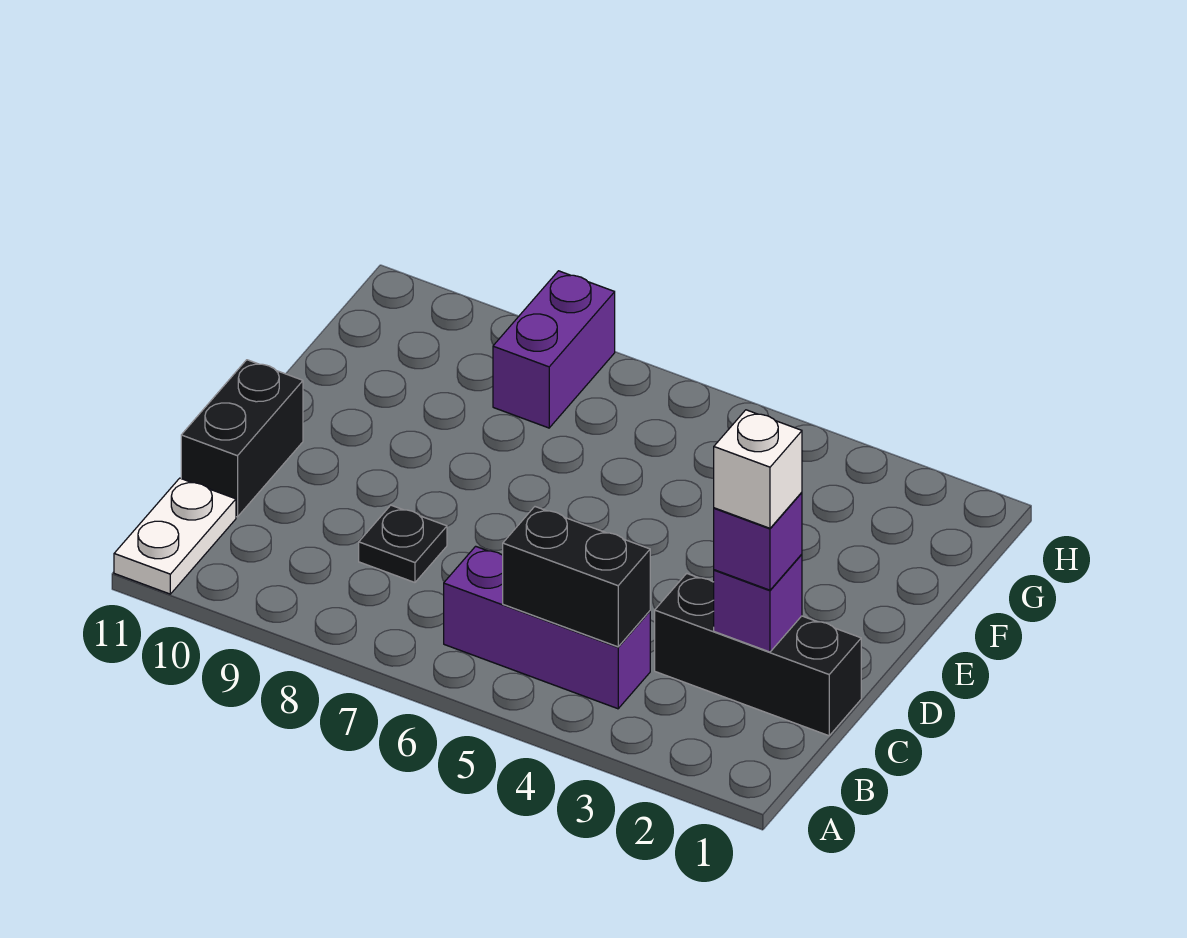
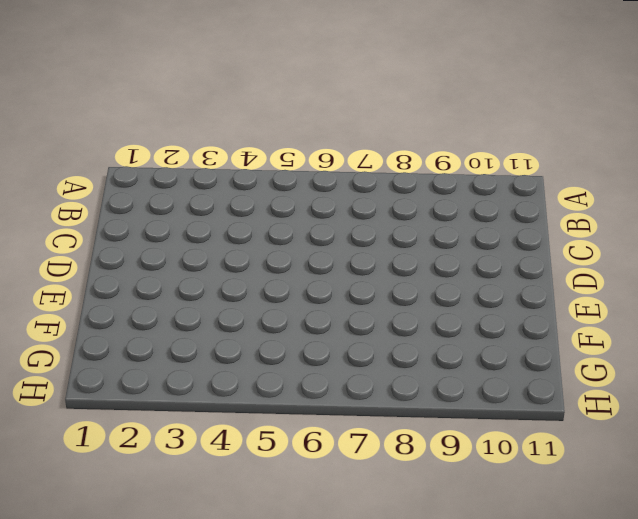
none -> white plate A11:B11 level 1
none -> purple brick B4:B6 level 1

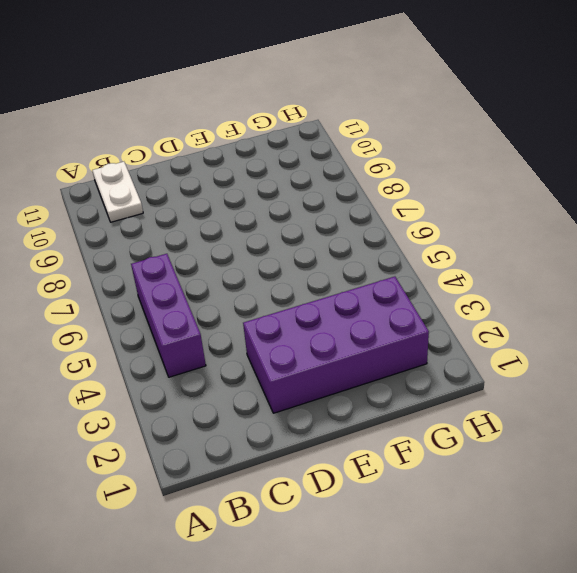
white plate B10:B11 level 1 -> white plate A11:B11 level 1
purple brick D2:G3 level 1 -> none
none -> black brick C1:C3 level 1
none -> black plate C8 level 1

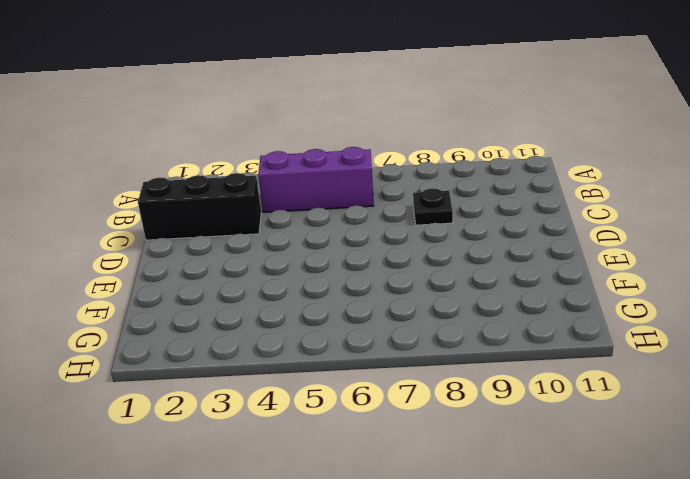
none -> white plate A11:B11 level 1
none -> black brick C11:D11 level 1

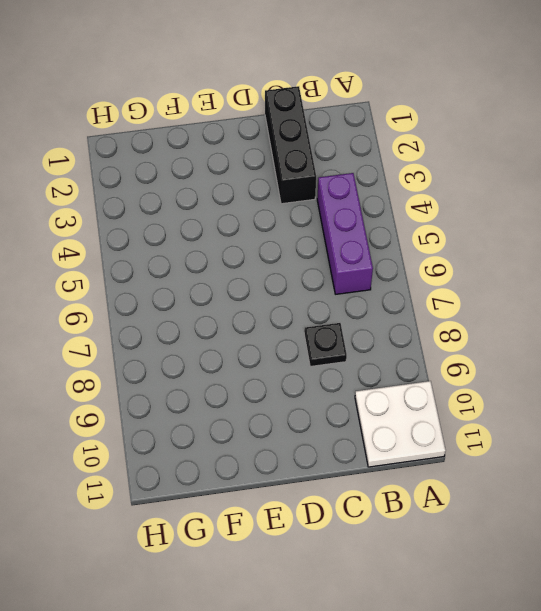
white plate A10:B11 level 1 -> white plate A11:B11 level 1
none -> black brick C11:D11 level 1
none -> purple brick G8:H8 level 1

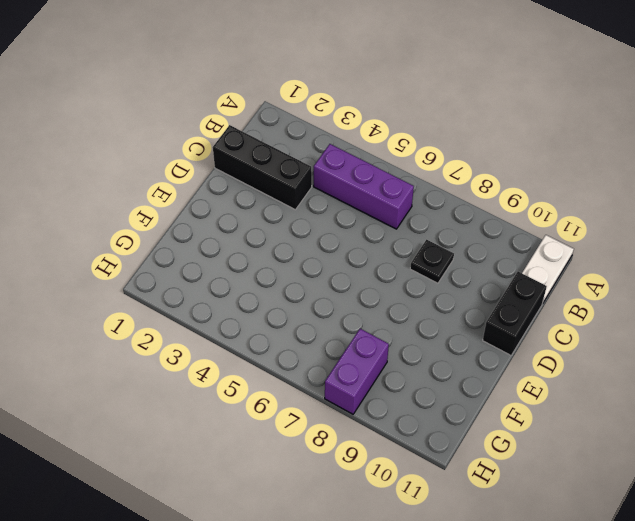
none -> black brick B4:B5 level 2
none -> purple brick C2 level 2

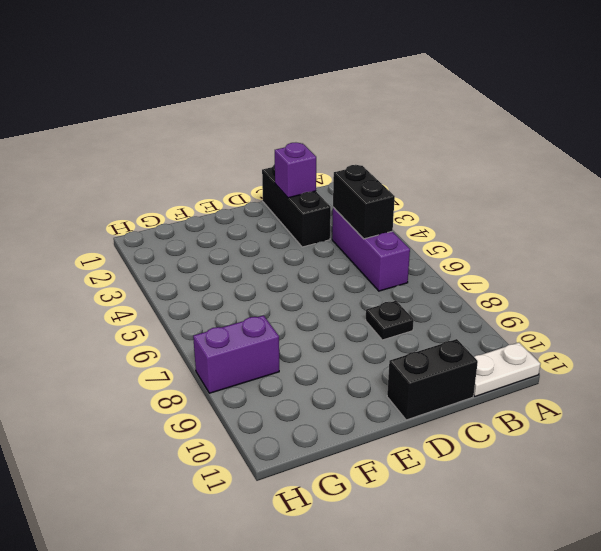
none -> purple brick C2 level 3
none -> white brick C2 level 4

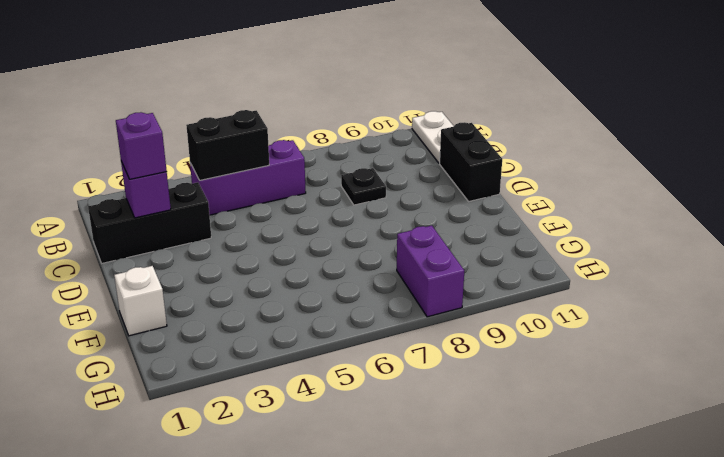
white brick F1 level 1 -> white brick C2 level 4

